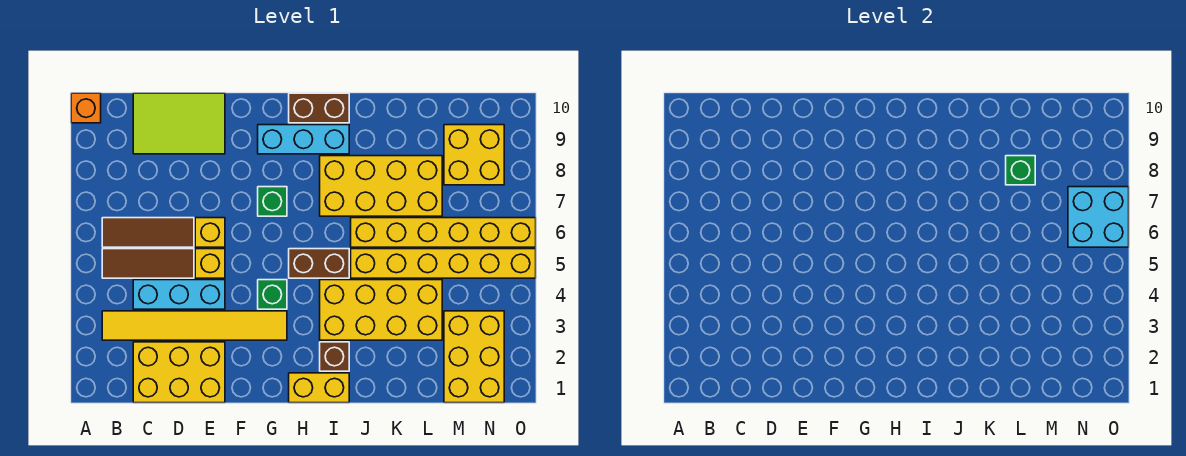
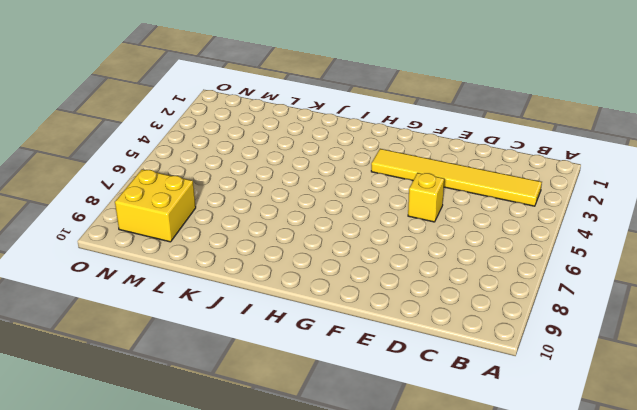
none -> orange brick A10 level 1
none -> brown tile B5:D5 level 1
none -> brown tile B6:D6 level 1

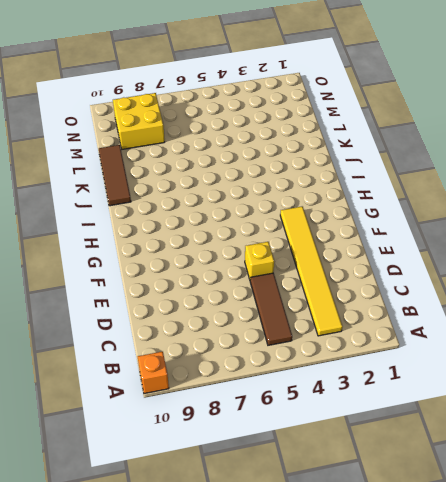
brown tile J10:L10 level 1 -> brown tile B6:D6 level 1
none -> yellow brick C1:E2 level 1
none -> cyan brick C4:E4 level 1
none -> lime tile C9:E10 level 1

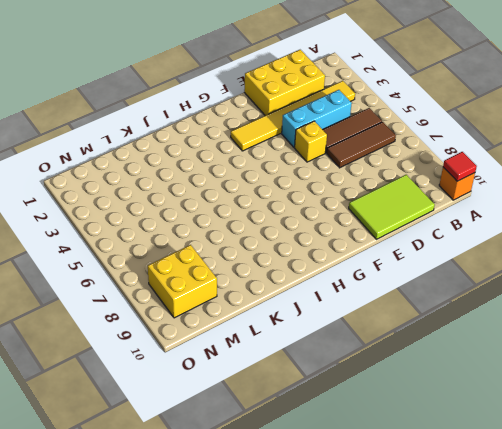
red tile A10 level 2 -> none
none -> yellow brick E6 level 1
none -> green brick G4 level 1
none -> green brick G7 level 1

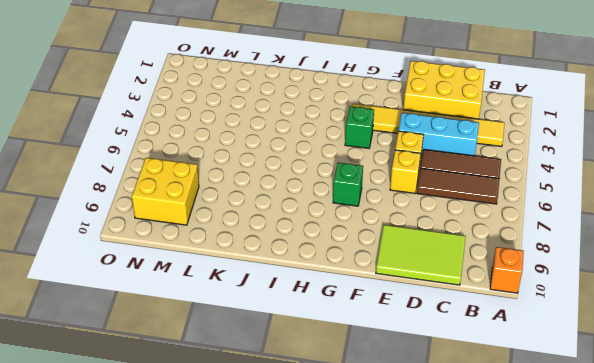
none -> cyan brick G9:I9 level 1
none -> yellow brick H1:I1 level 1
none -> brown brick H5:I5 level 1

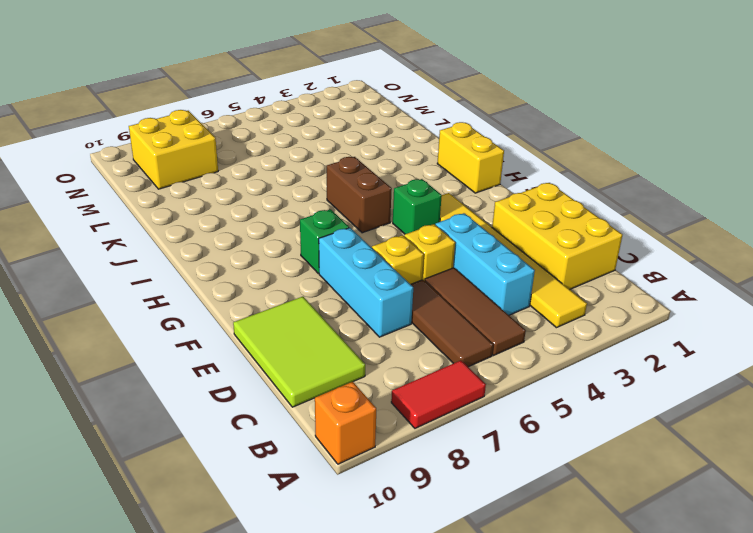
red tile A7:A8 level 1 -> none
cyan brick D7:F7 level 1 -> cyan brick G9:I9 level 1
none -> brown brick H10:I10 level 1
none -> brown brick I2 level 1
none -> yellow brick I3:L4 level 1

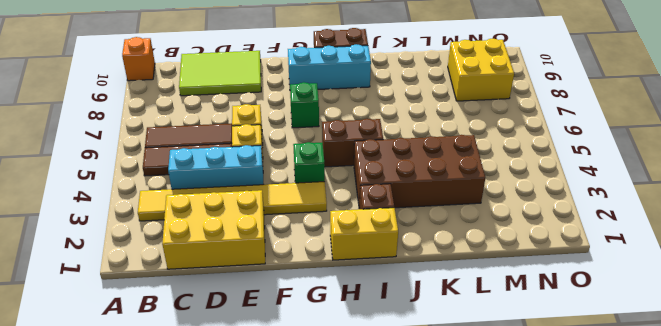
brown brick I3:L4 level 1 -> yellow brick I3:L4 level 1
none -> yellow brick I7:L8 level 1
none -> yellow brick J5:O5 level 1
none -> yellow brick J6:O6 level 1

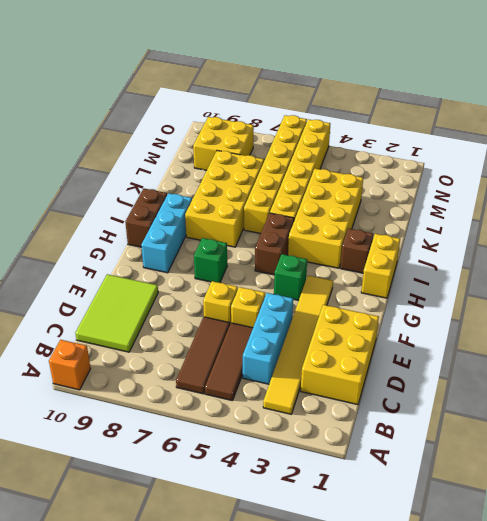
none -> yellow brick M1:N3 level 1
none -> green brick L8 level 2
none -> cyan brick N6:O7 level 2

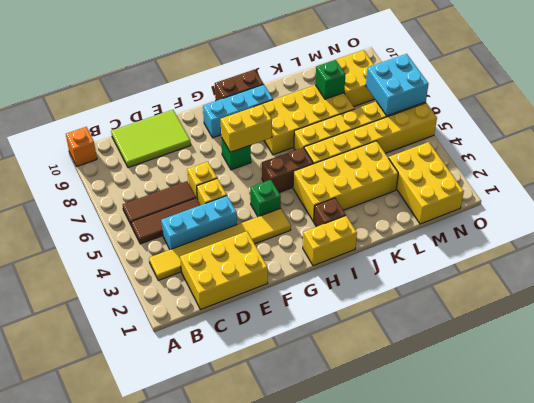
yellow brick G7:H7 level 2 -> none

